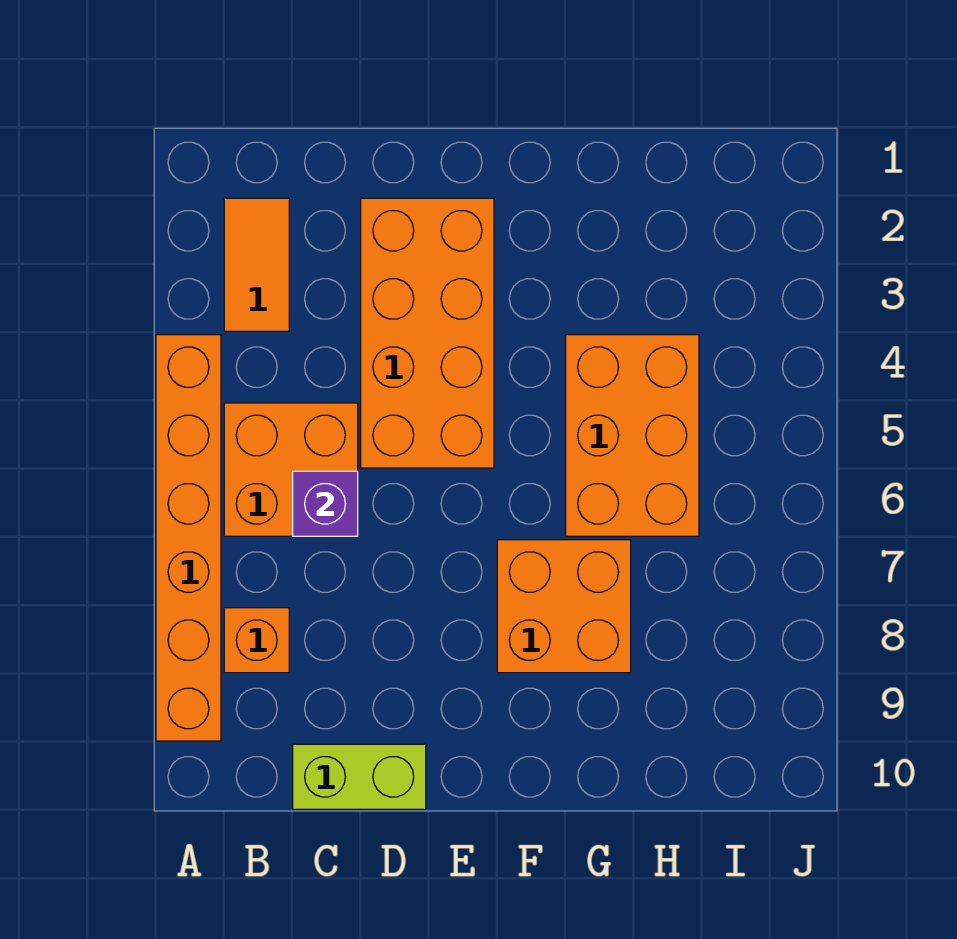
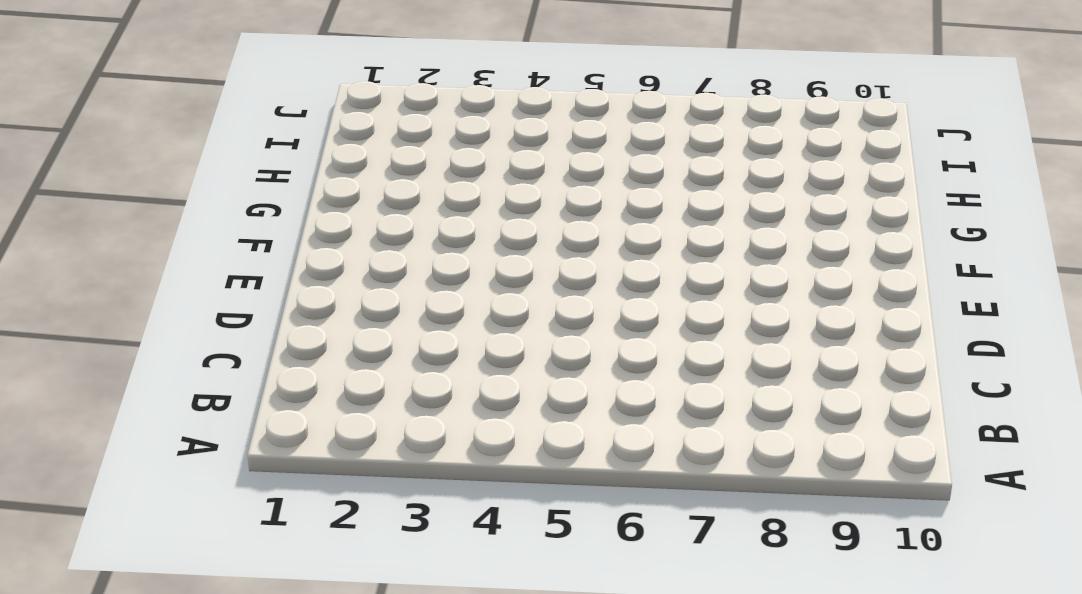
none -> orange brick A4:A9 level 1
none -> orange tile B2:B3 level 1

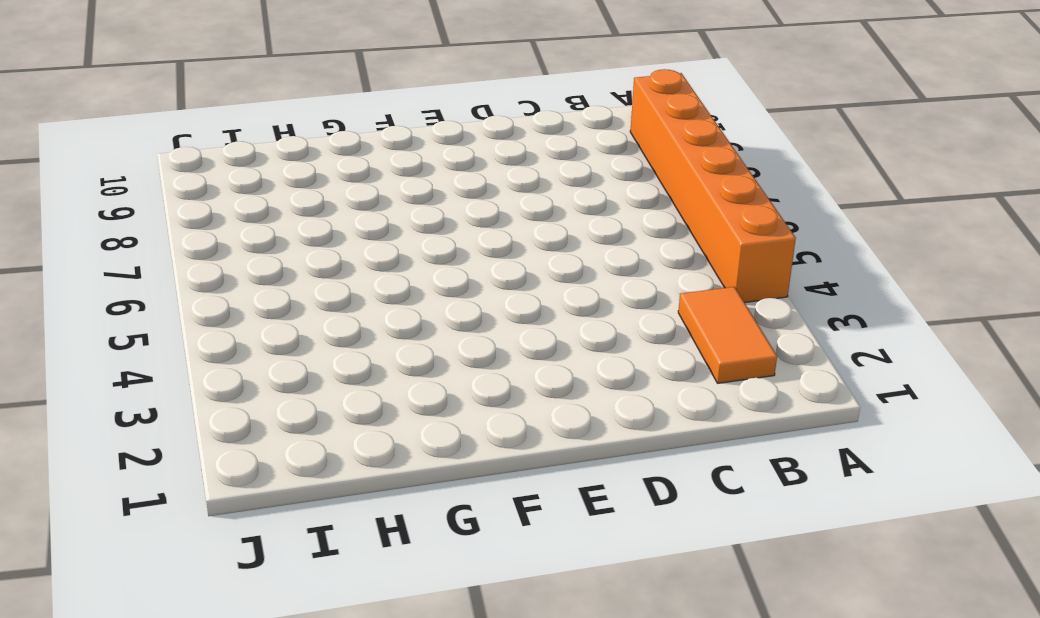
none -> orange brick B5:C6 level 1
none -> orange brick B8 level 1

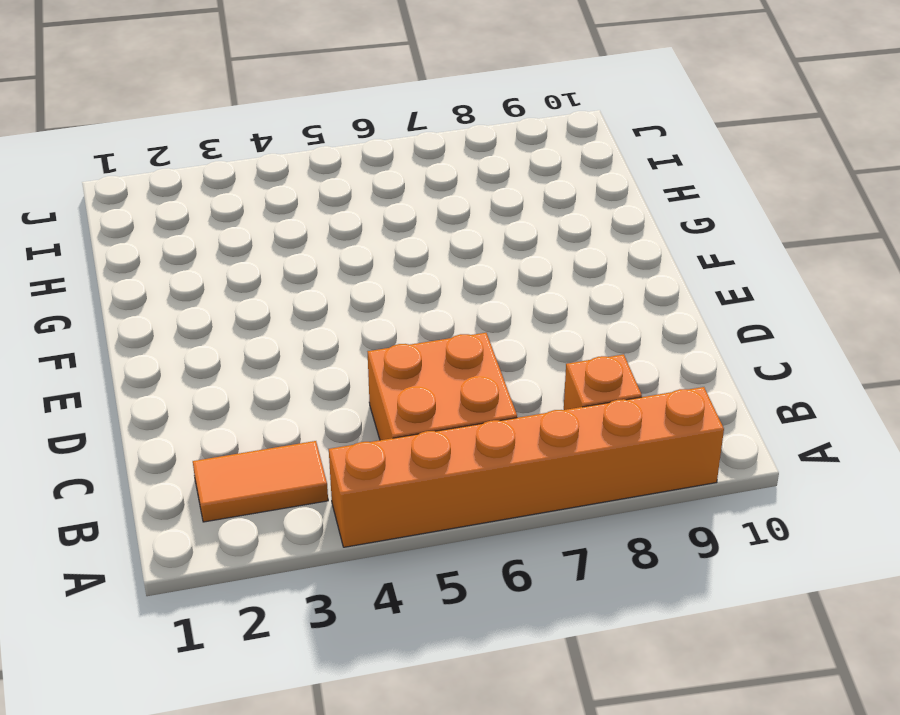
none -> lime brick C10:D10 level 1
none -> orange brick D2:E5 level 1

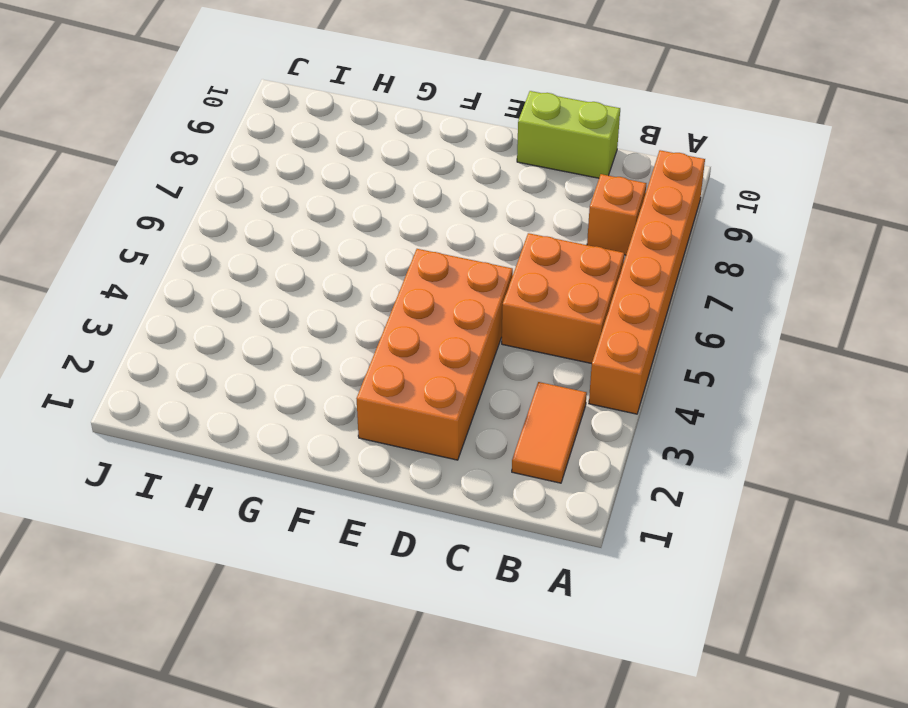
none -> orange brick F7:G8 level 1
none -> orange brick G4:H6 level 1

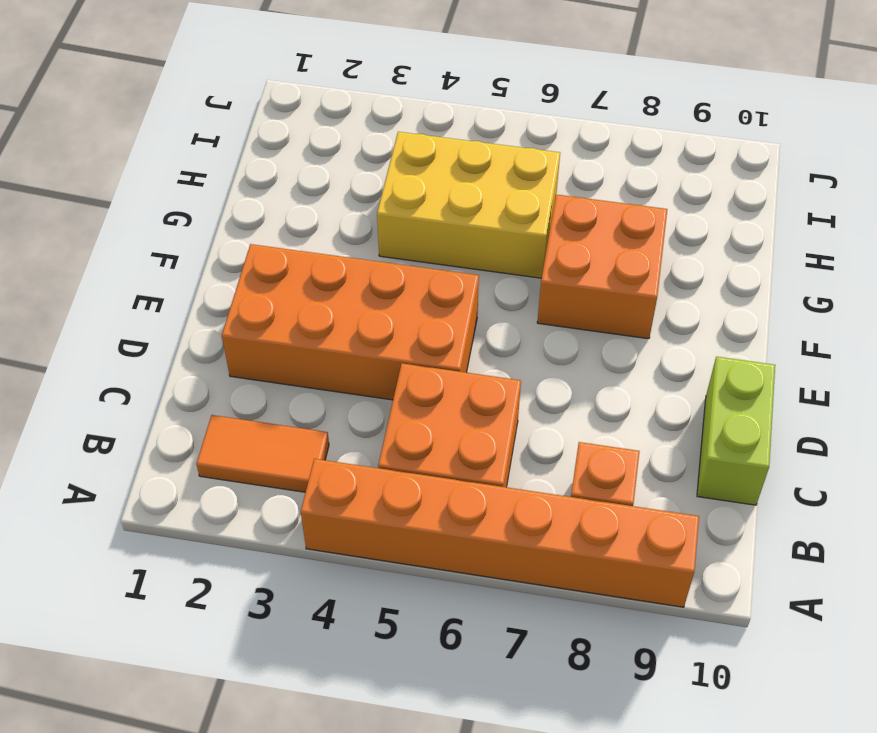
yellow brick G4:H6 level 1 -> orange brick G4:H6 level 1
none -> purple brick C6 level 2

